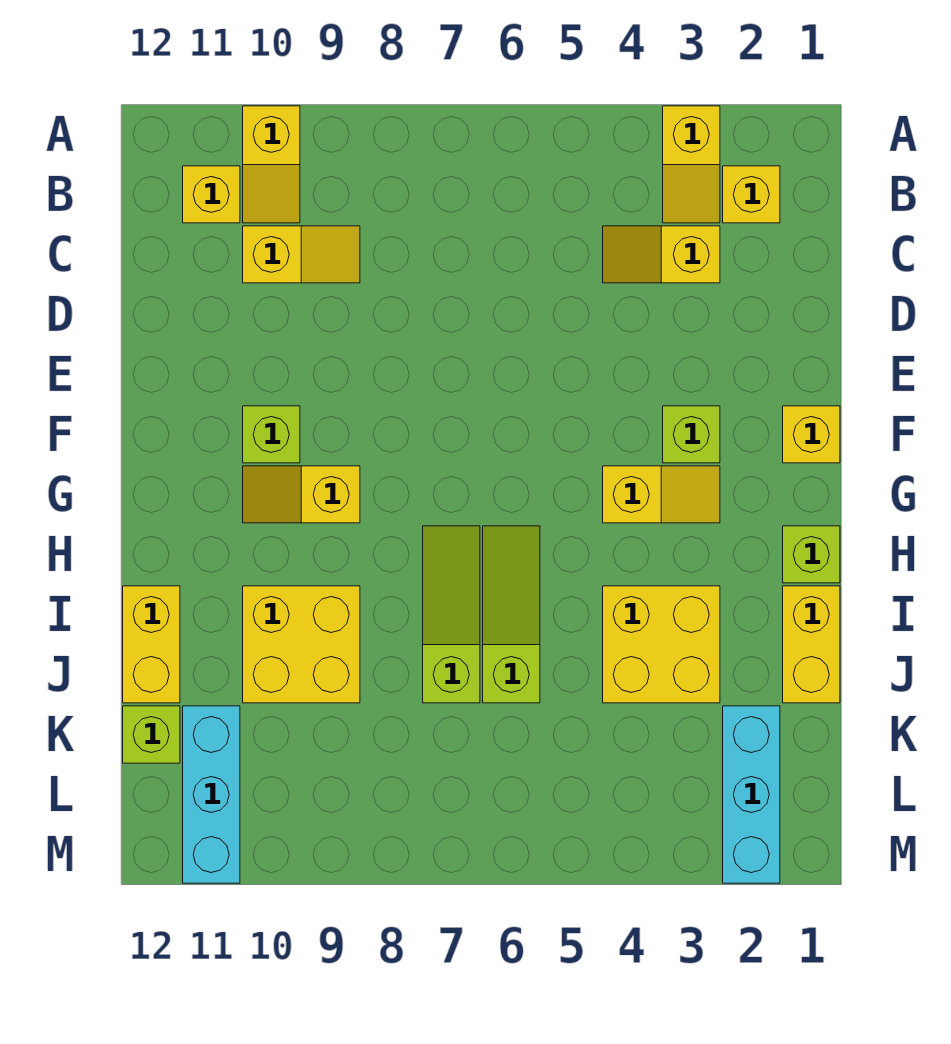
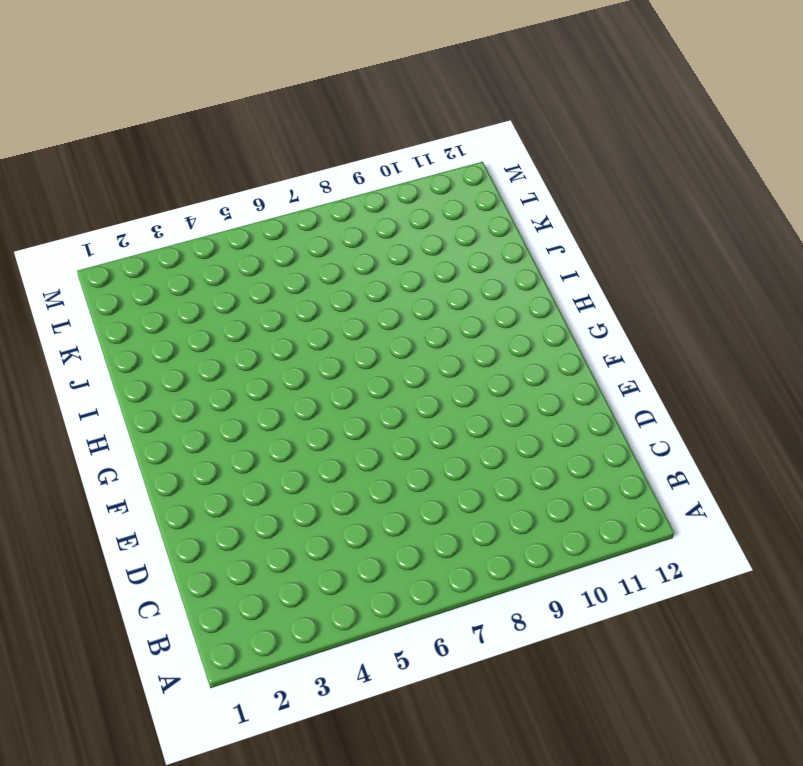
none -> yellow slope A3:B3 level 1 top A
none -> yellow slope A10:B10 level 1 top A
none -> yellow brick B2 level 1

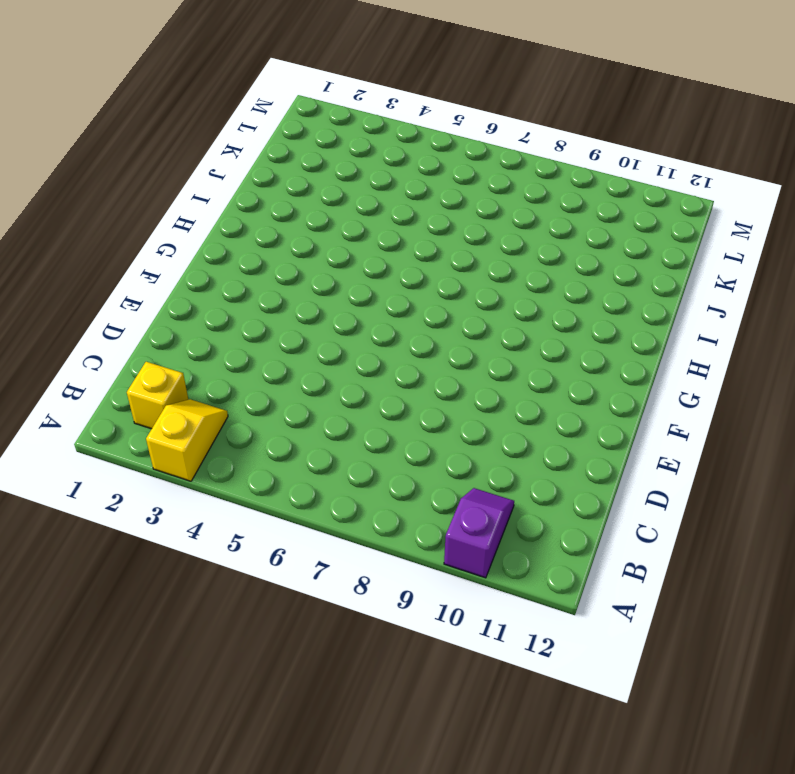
purple slope A10:B10 level 1 top A -> yellow slope A10:B10 level 1 top A
none -> yellow brick B11 level 1
none -> yellow slope C3:C4 level 1 top 3
none -> yellow slope C9:C10 level 1 top 10

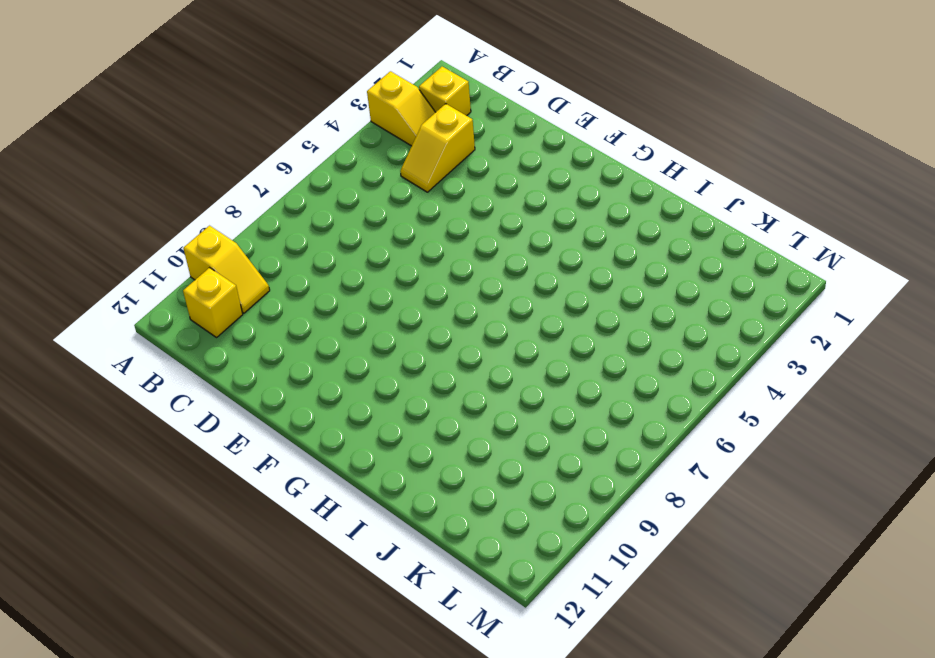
none -> yellow slope C9:C10 level 1 top 10
none -> yellow brick F1 level 1
none -> lime brick F3 level 1

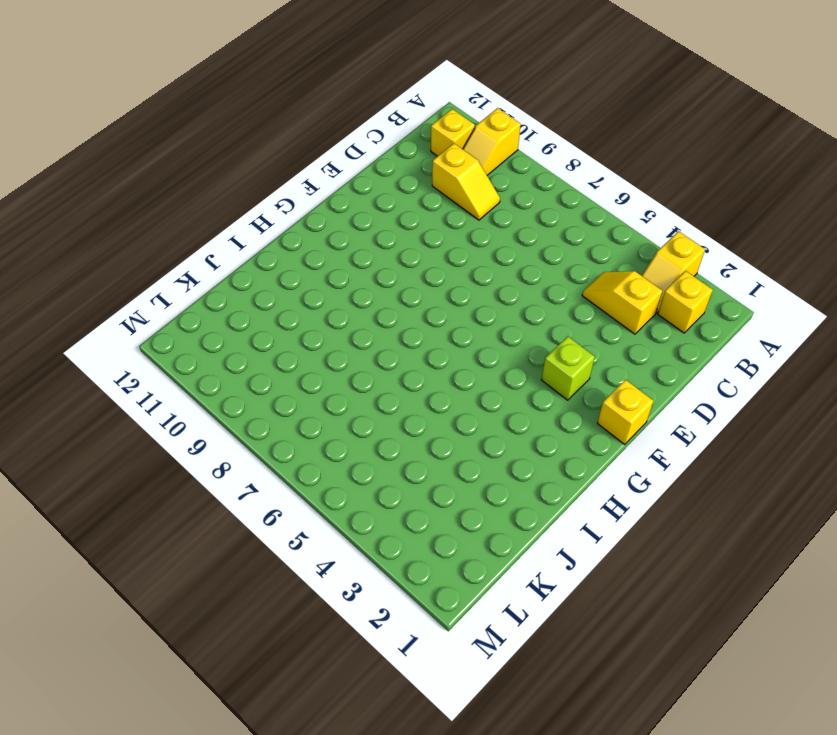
none -> lime brick F10 level 1
none -> yellow slope G3:G4 level 1 top 4
none -> yellow slope G9:G10 level 1 top 9

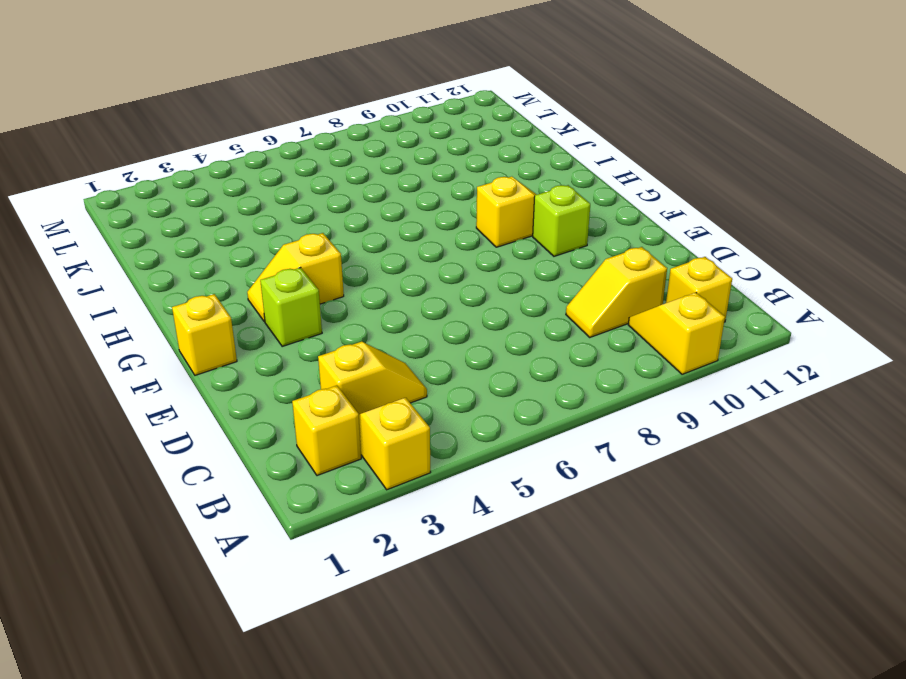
none -> lime brick H1 level 1
none -> lime slope H6:J6 level 1 top J
none -> lime slope H7:J7 level 1 top J

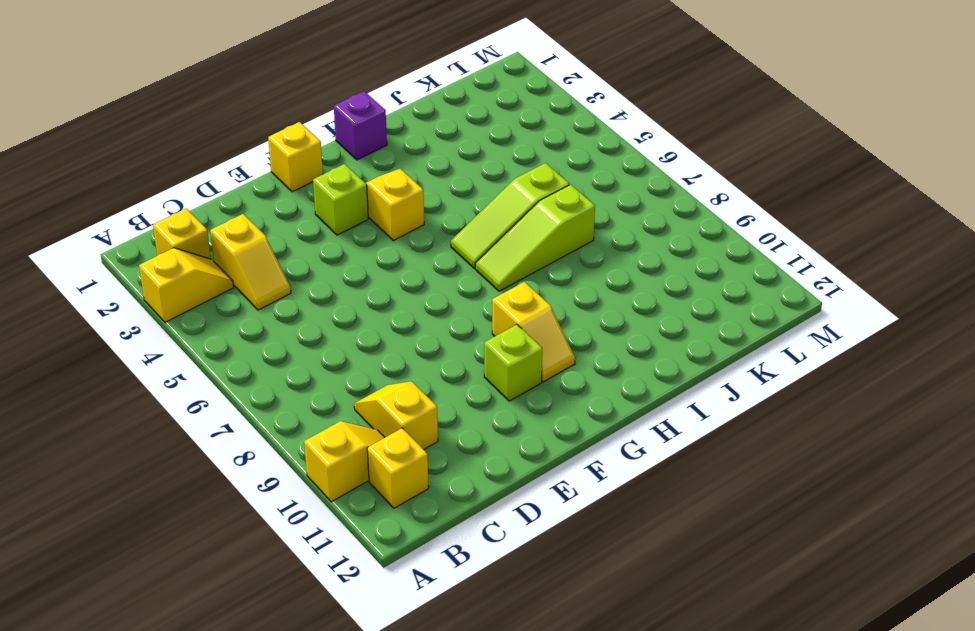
purple brick H1 level 1 -> lime brick H1 level 1
none -> yellow brick I1:J1 level 1
none -> yellow brick I3:J4 level 1
none -> yellow brick I9:J10 level 1

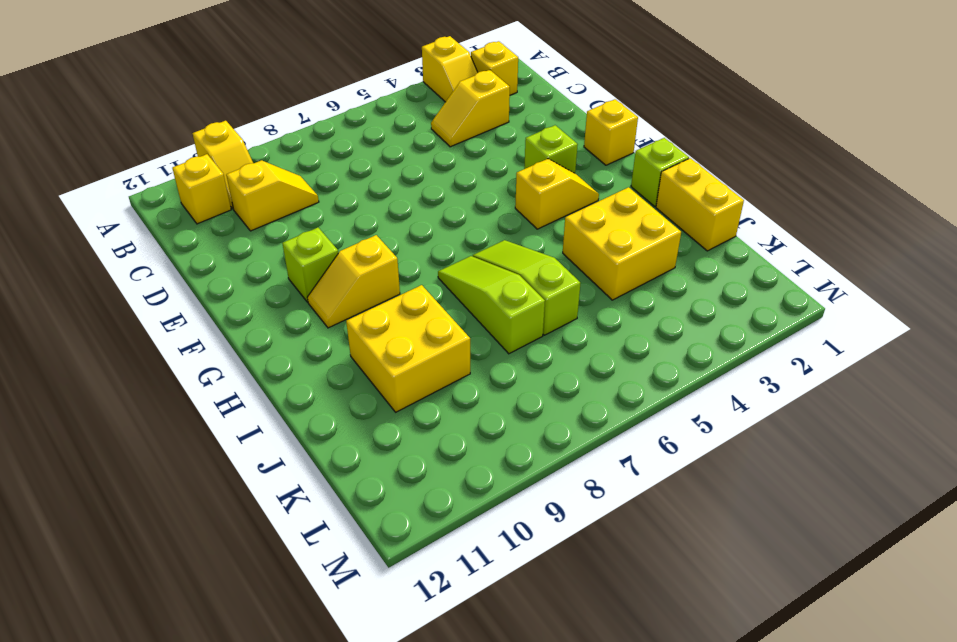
none -> yellow brick I12:J12 level 1
none -> cyan brick K2:M2 level 1
none -> cyan brick K11:M11 level 1

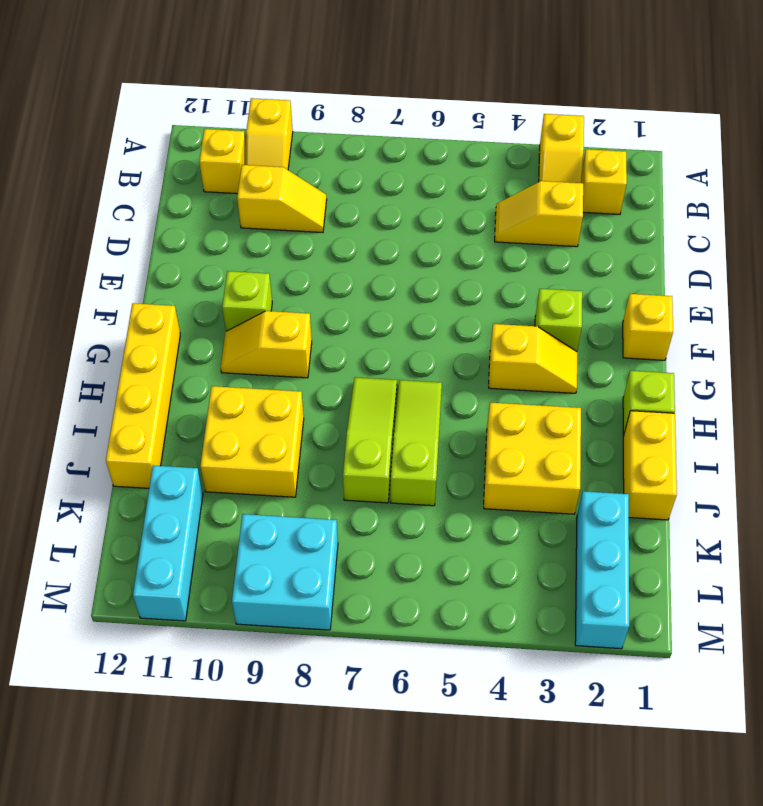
yellow brick G12:J12 level 1 -> yellow brick I12:J12 level 1
cyan brick L8:M9 level 1 -> none
none -> lime brick K12 level 1

